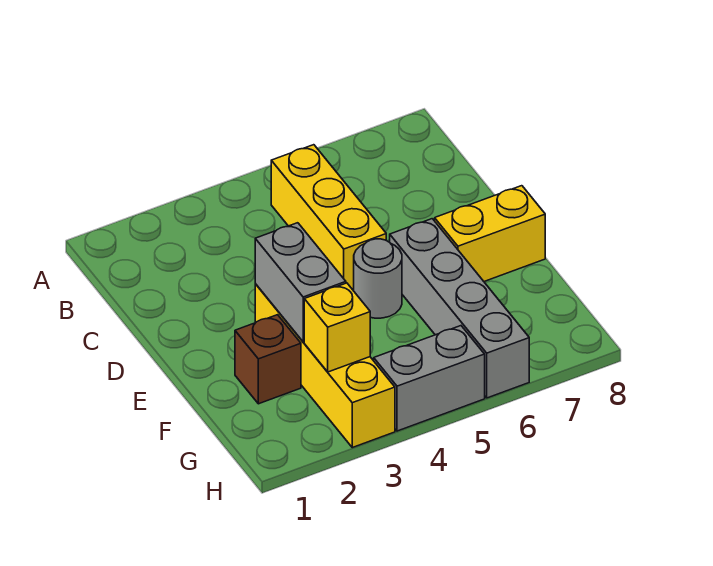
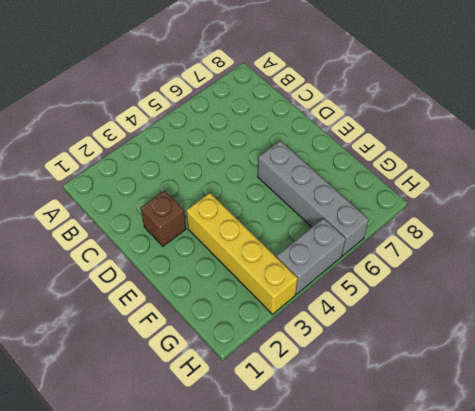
brown brick D2 level 1 -> brown brick F2 level 1
none -> yellow brick B5:D5 level 1
none -> grey round brick E5 level 1

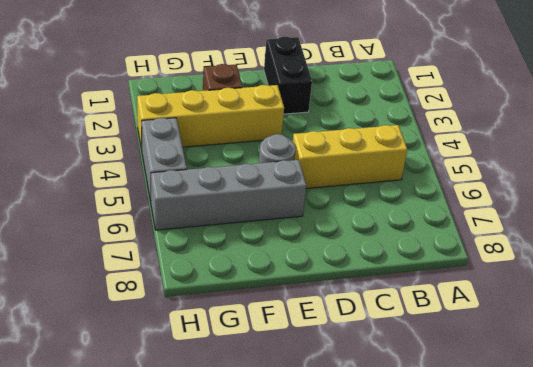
black brick D1:D2 level 1 -> none
none -> yellow brick E7:E8 level 1
none -> grey brick E3:F3 level 2

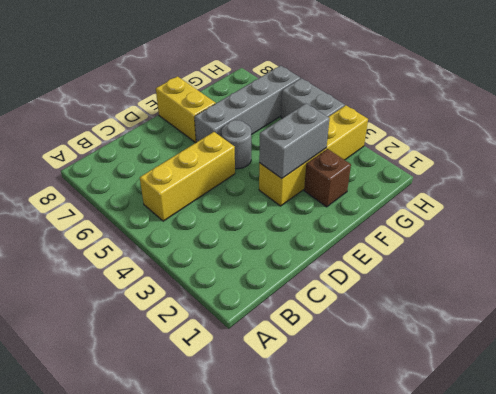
none -> yellow brick G3 level 2

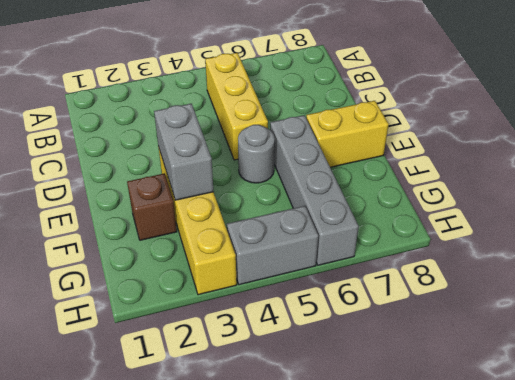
none -> yellow brick G3 level 2

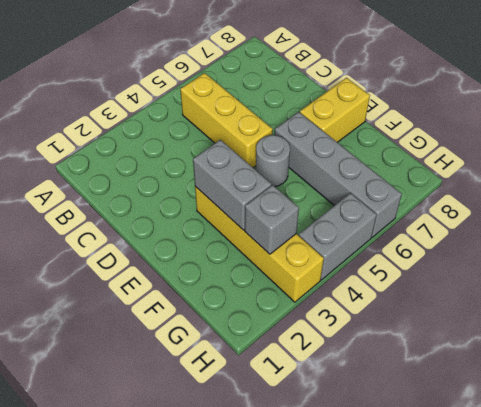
grey brick G3 level 2 -> yellow brick G3 level 2
none -> brown brick F2 level 1

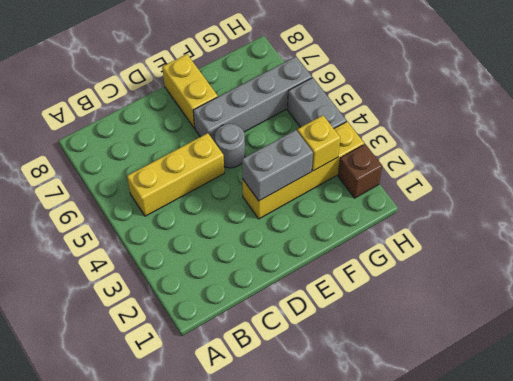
brown brick H2 level 1 -> brown brick F2 level 1

